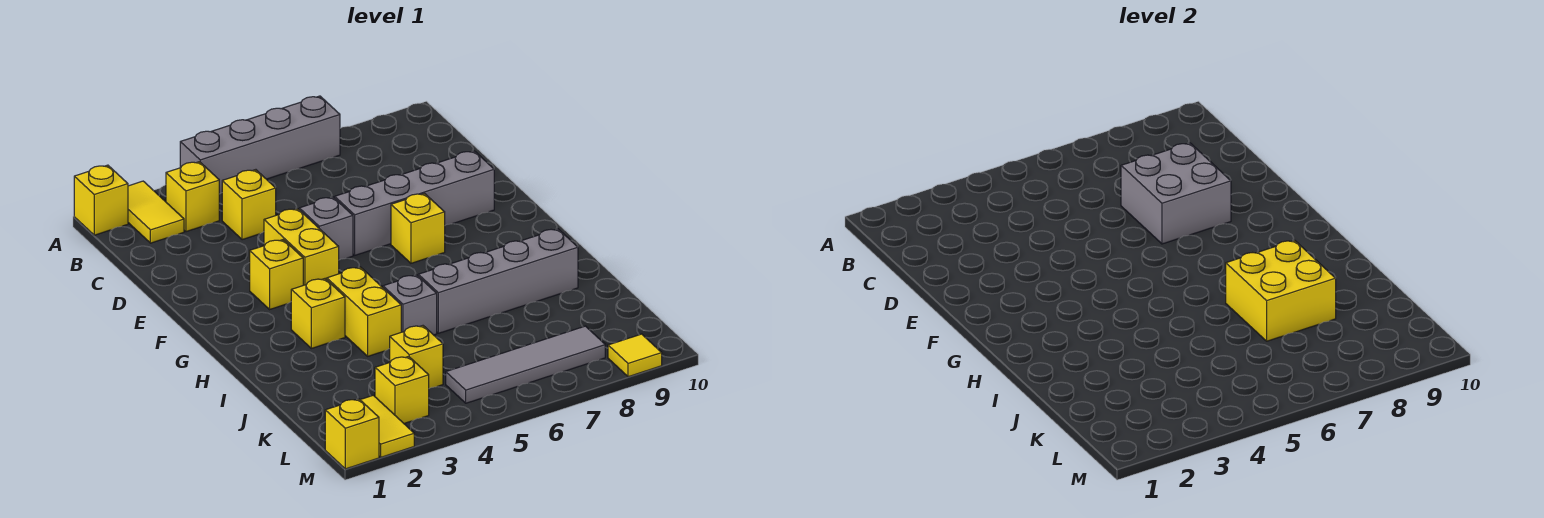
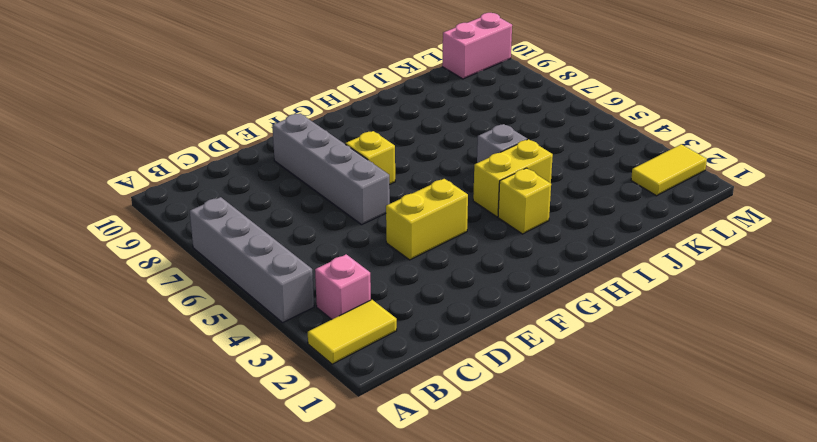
pink brick B3 level 1 -> yellow brick B3 level 1
pink brick L10:M10 level 1 -> none
none -> yellow brick A1 level 1
none -> yellow brick C4 level 1
none -> grey brick E5 level 1

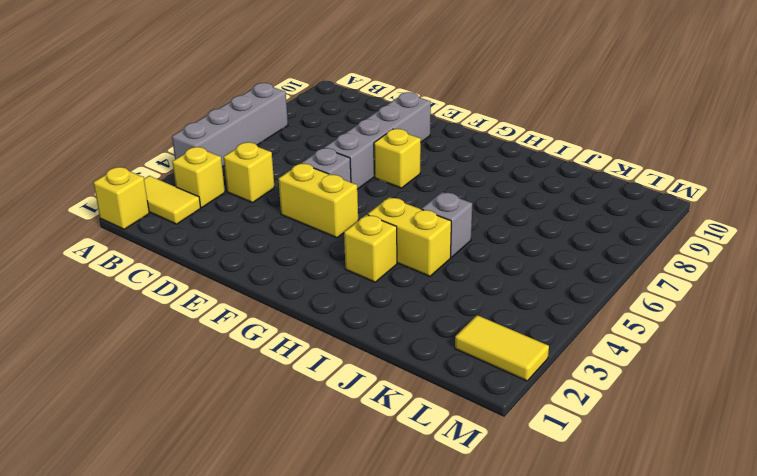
none -> yellow brick F3 level 1
none -> grey brick I6:I9 level 1
none -> yellow brick K4 level 1

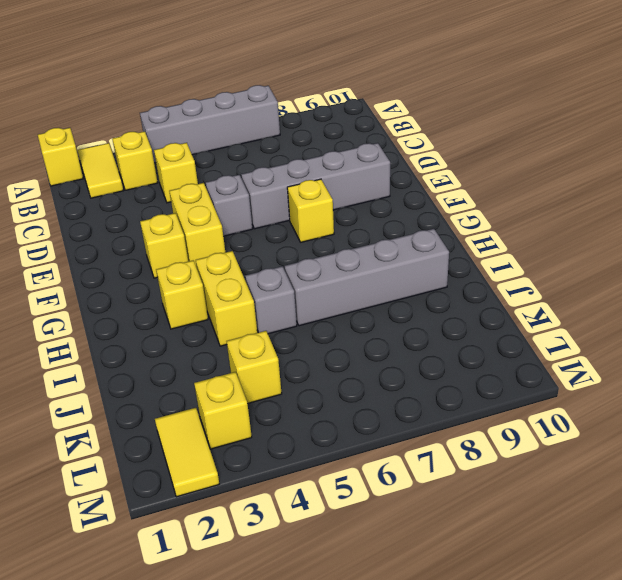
none -> grey tile L5:L8 level 1
none -> yellow brick M1 level 1
none -> yellow tile M9 level 1

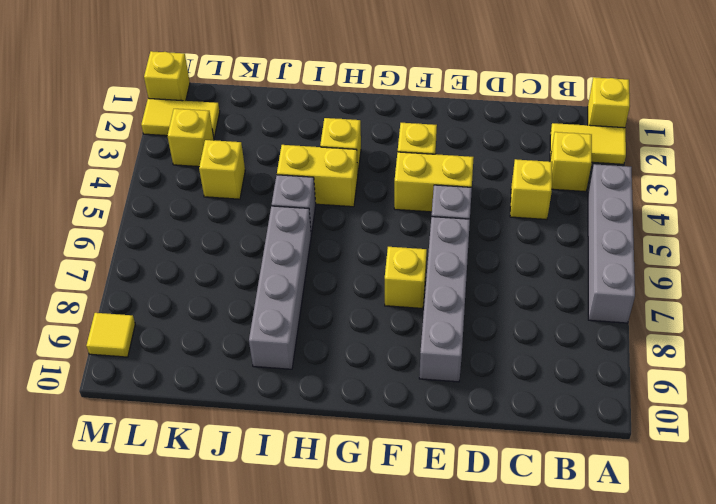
none -> grey tile L5:L8 level 1
none -> grey brick D7:E8 level 2
none -> yellow brick I7:J8 level 2

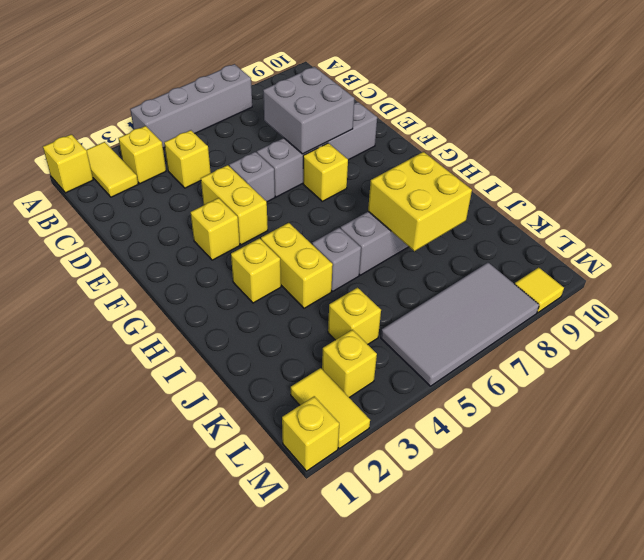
grey tile L5:M8 level 1 -> grey tile L5:L8 level 1

